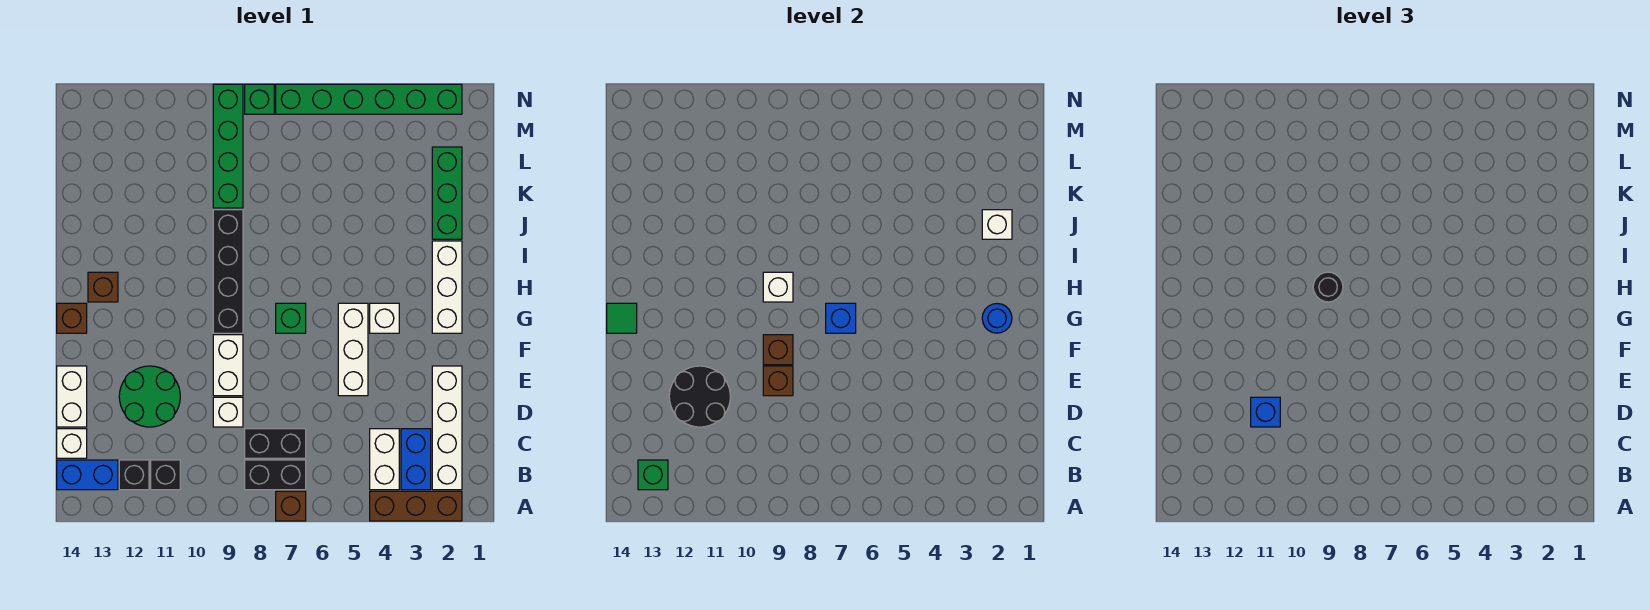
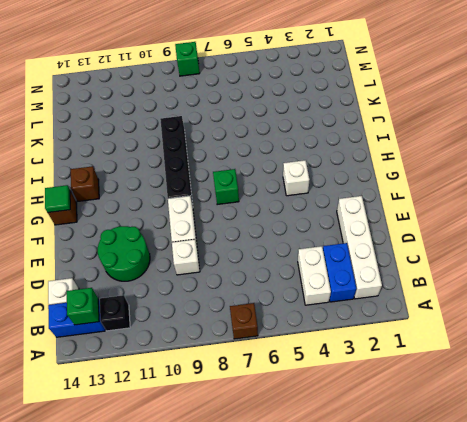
none -> brown brick A2:A4 level 1
none -> black brick B7:B8 level 1
none -> black brick B11 level 1
none -> black brick C7:C8 level 1

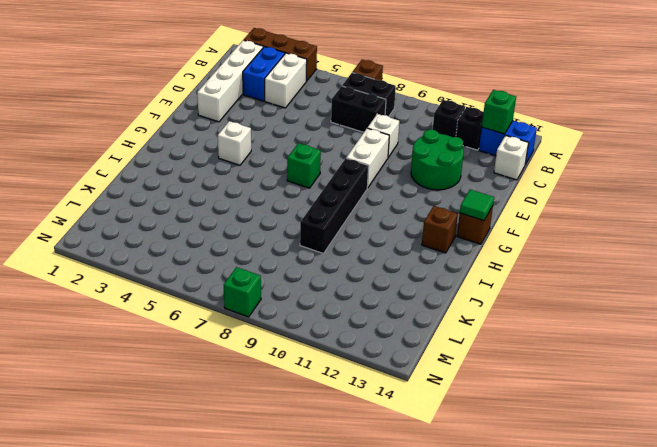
none -> white brick D14:E14 level 1
none -> white brick E5:G5 level 1
none -> white brick G2:I2 level 1
none -> green brick J2:L2 level 1

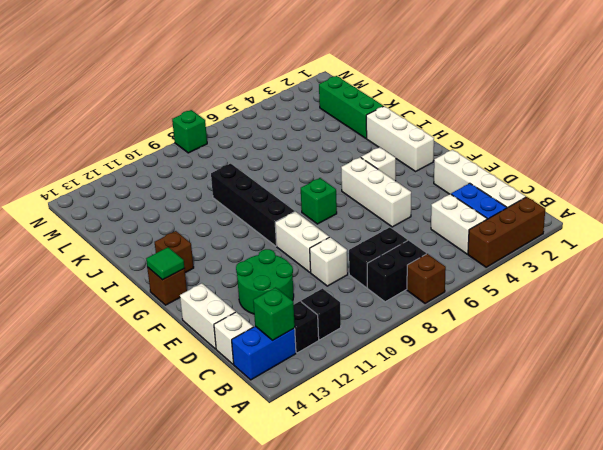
none -> green brick K9:N9 level 1
none -> green brick N2:N7 level 1
none -> black round brick D11:E12 level 2
none -> brown brick E9 level 2

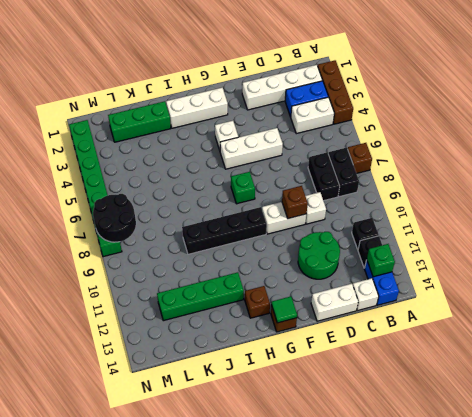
green brick I12:L12 level 1 -> green brick K9:N9 level 1
black round brick M7:N8 level 2 -> black round brick D11:E12 level 2
none -> brown brick F9 level 2
none -> blue round brick G2 level 2
none -> blue brick G7 level 2
none -> white brick H9 level 2

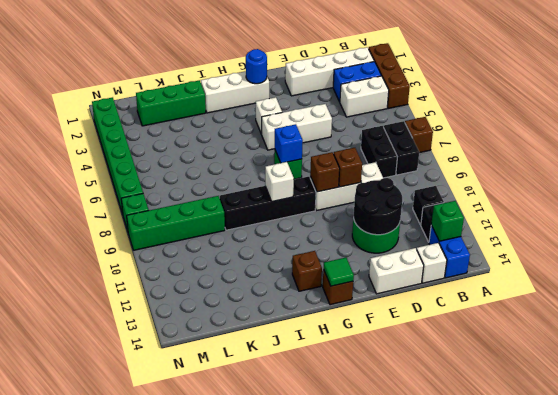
none -> white brick J2 level 2
none -> blue brick D11 level 3
none -> black round brick H9 level 3

